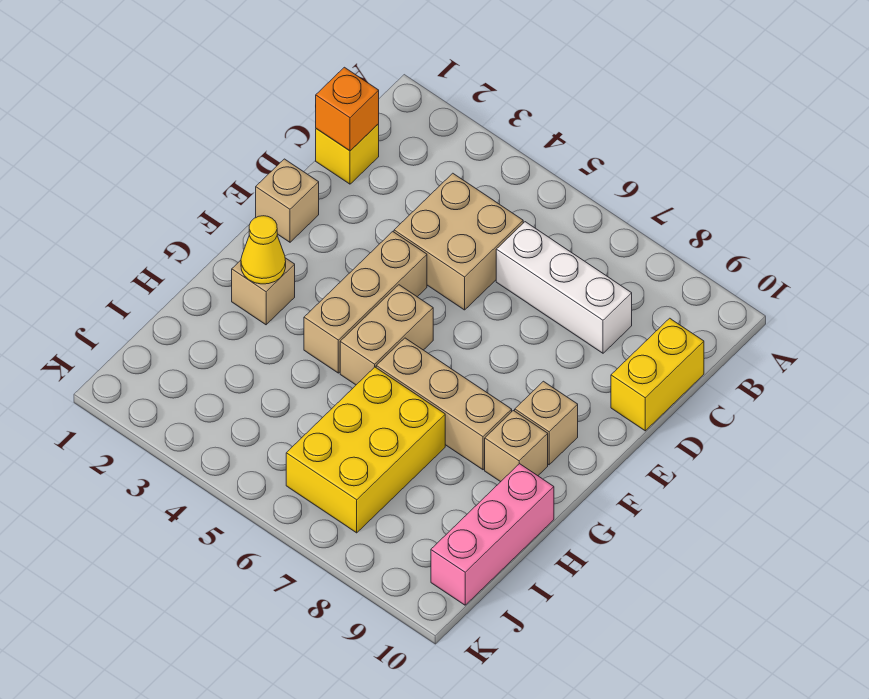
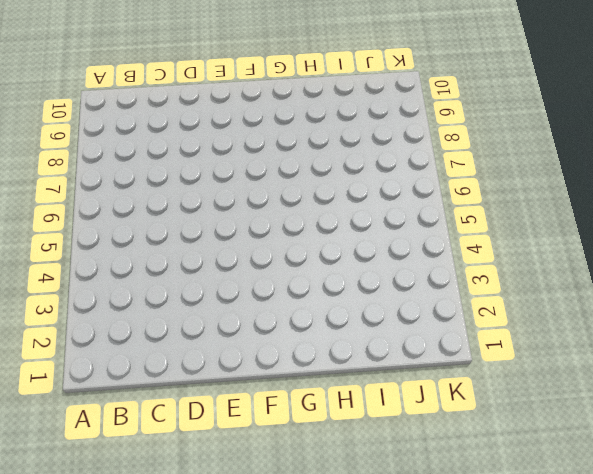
none -> yellow brick C1 level 1
none -> tan brick C4:D5 level 1
none -> white brick C6:C8 level 1

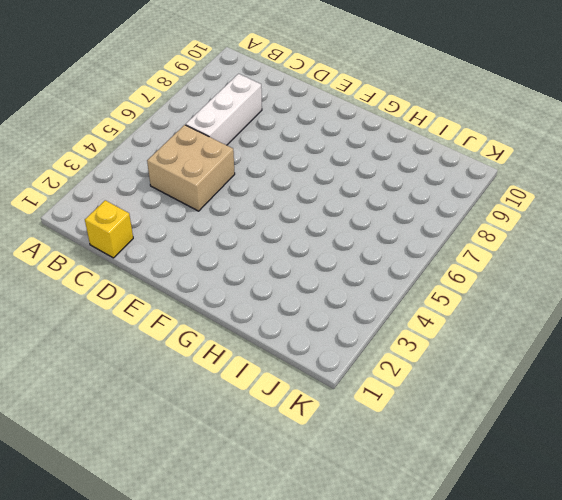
none -> yellow brick C10:D10 level 1
none -> tan brick E1 level 1
none -> tan brick E4:G4 level 1

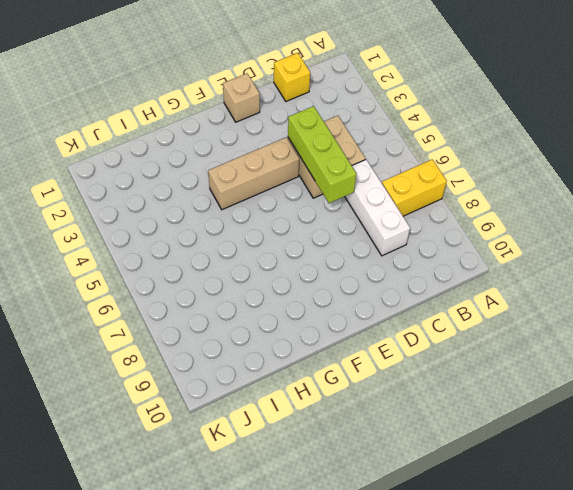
yellow brick A7:B7 level 1 -> yellow brick C10:D10 level 1
lime brick D4:D6 level 2 -> none
none -> tan brick F5:G5 level 1
none -> tan brick F9 level 1
none -> tan brick G2 level 1

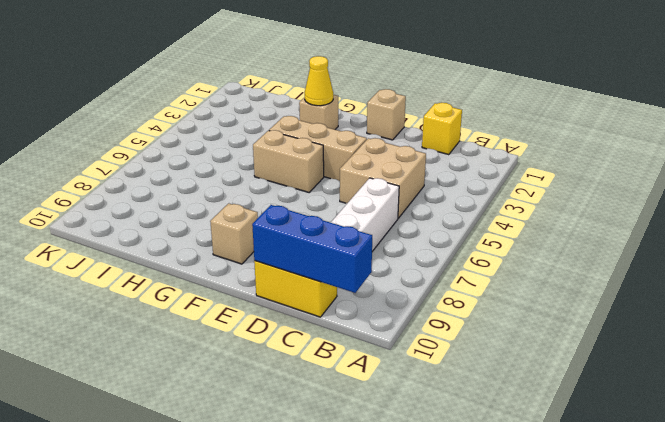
blue brick B10:D10 level 2 -> none
none -> tan brick G6:G8 level 1
none -> tan brick G9 level 1
none -> yellow brick H6:J7 level 1

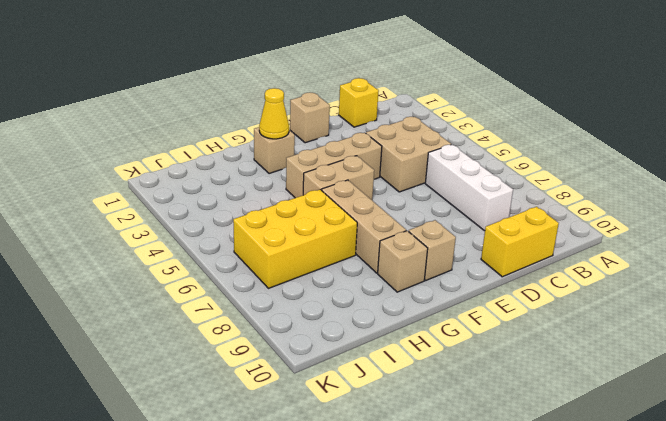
none -> pink brick H10:J10 level 1
none -> orange brick C1 level 2

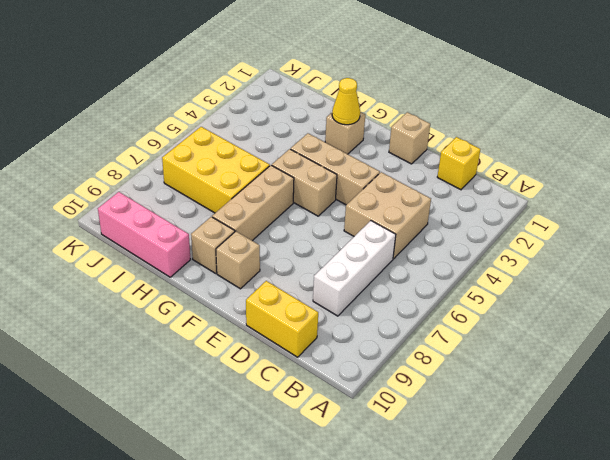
none -> orange brick C1 level 2

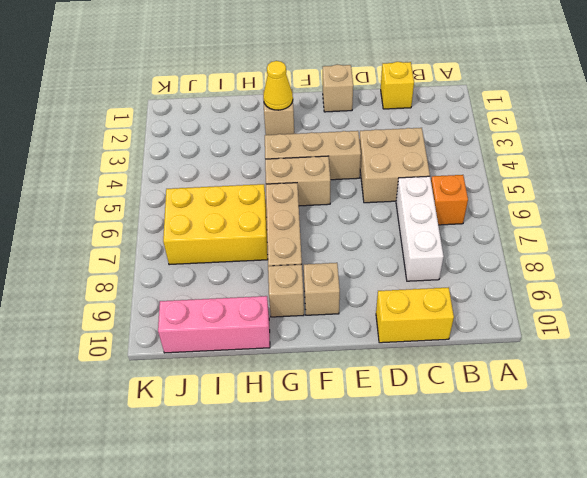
orange brick B6 level 1 -> orange brick C1 level 2

